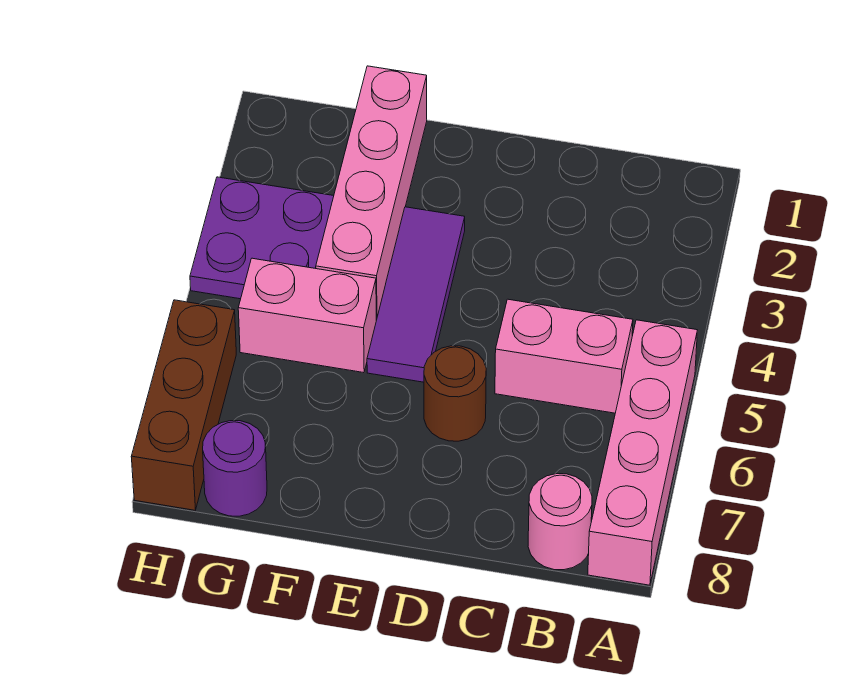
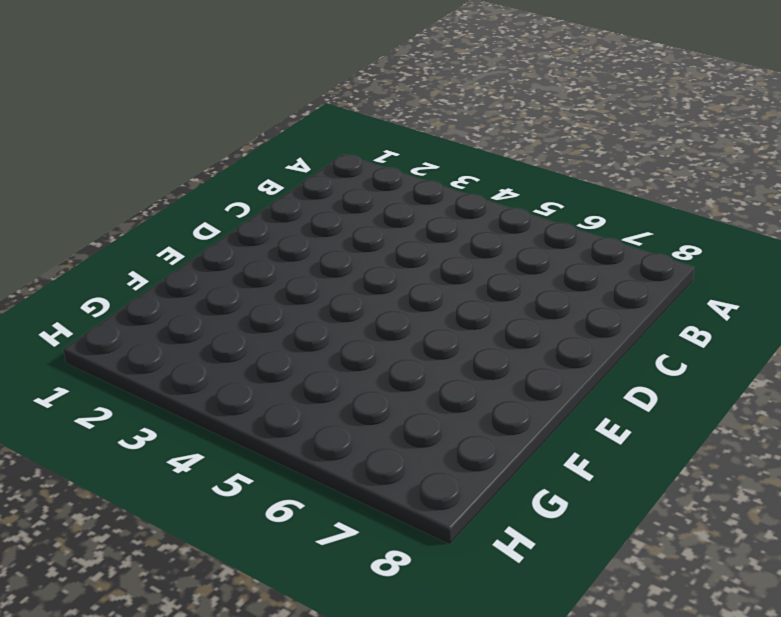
none -> pink brick A5:A8 level 1
none -> pink brick B5:C5 level 1

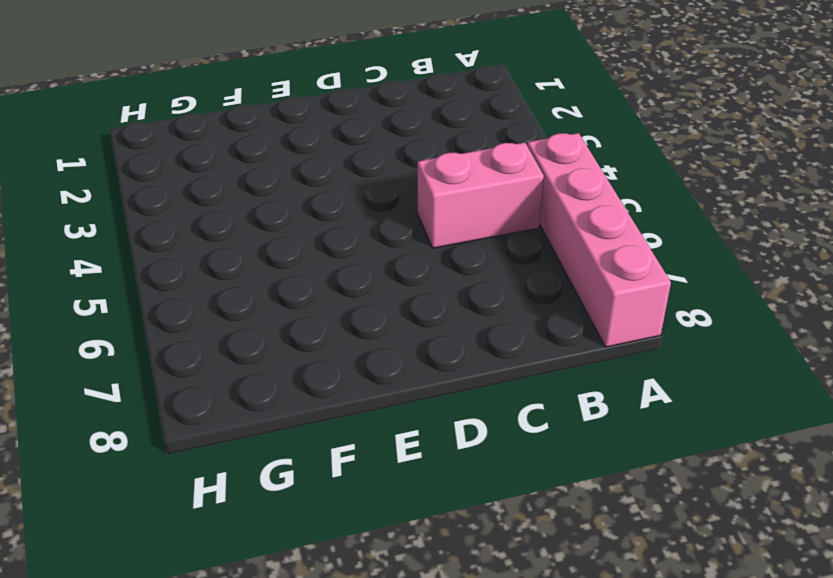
none -> pink round brick B8 level 1
none -> brown round brick D6 level 1

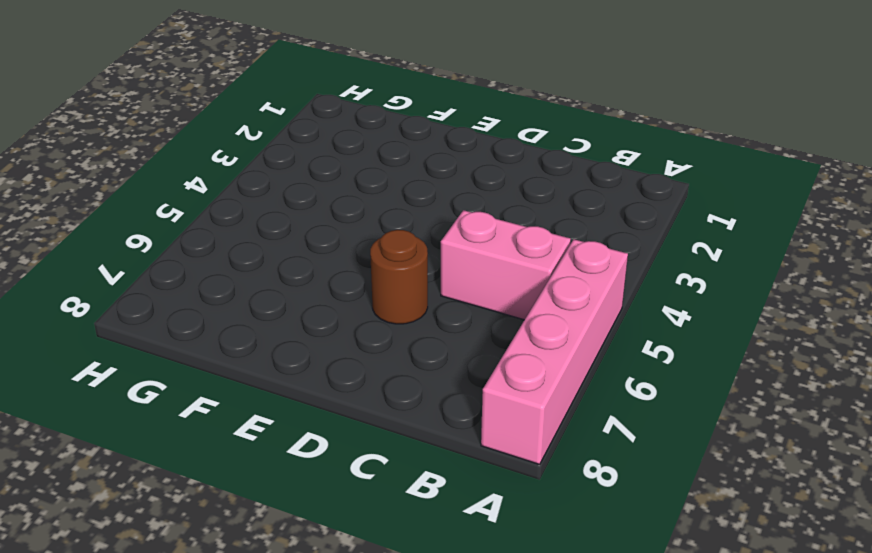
none -> pink round brick B8 level 1
none -> purple tile E3:E5 level 1

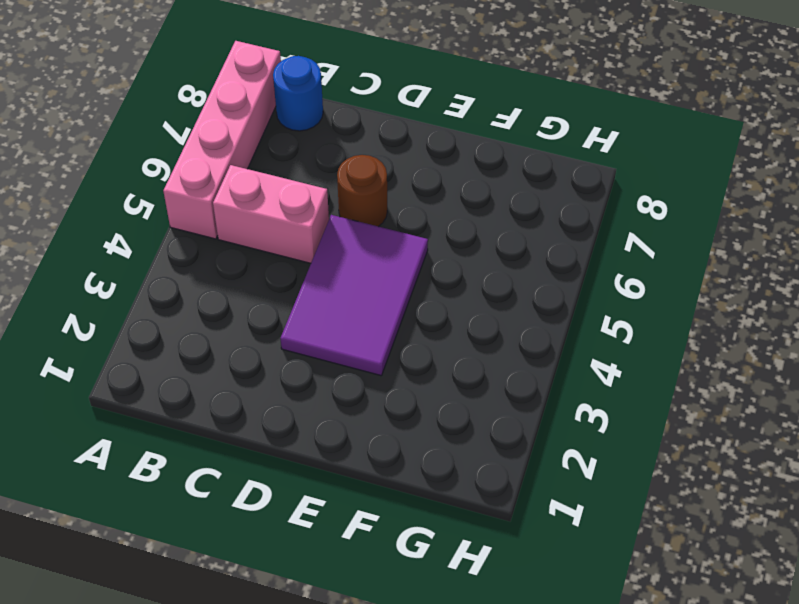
blue round brick B8 level 1 -> pink round brick B8 level 1
purple tile D3:E5 level 1 -> purple tile E3:E5 level 1
none -> pink brick F1:F4 level 1
none -> pink brick F5:G5 level 1

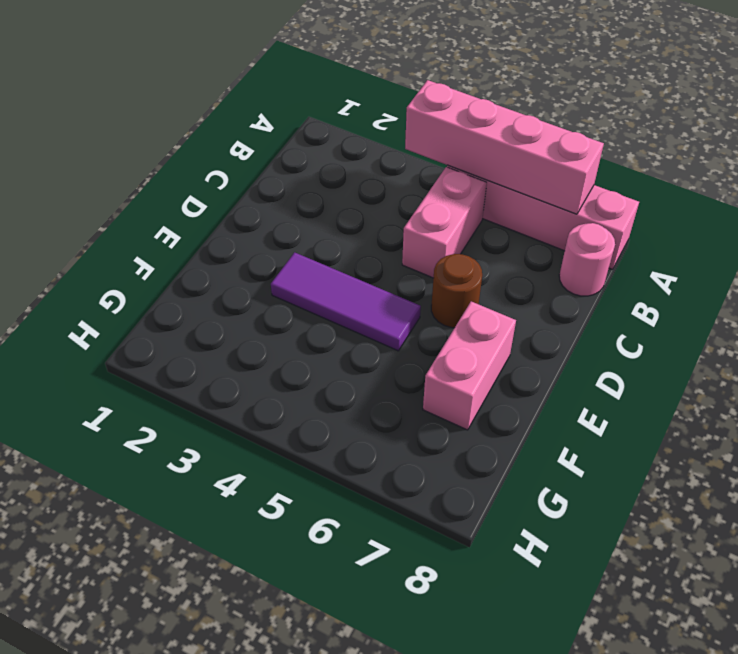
pink brick A4:A7 level 2 -> pink brick F1:F4 level 1
pink brick E7:F7 level 1 -> pink brick F5:G5 level 1
none -> purple plate G3:H4 level 1
none -> purple round brick G8 level 1

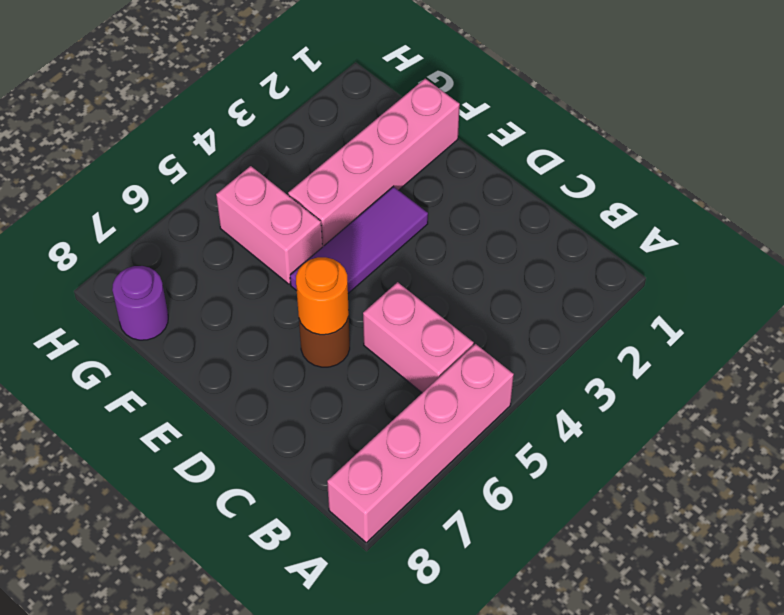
orange round brick D6 level 2 -> none
none -> pink round brick B8 level 1
none -> purple plate G3:H4 level 1

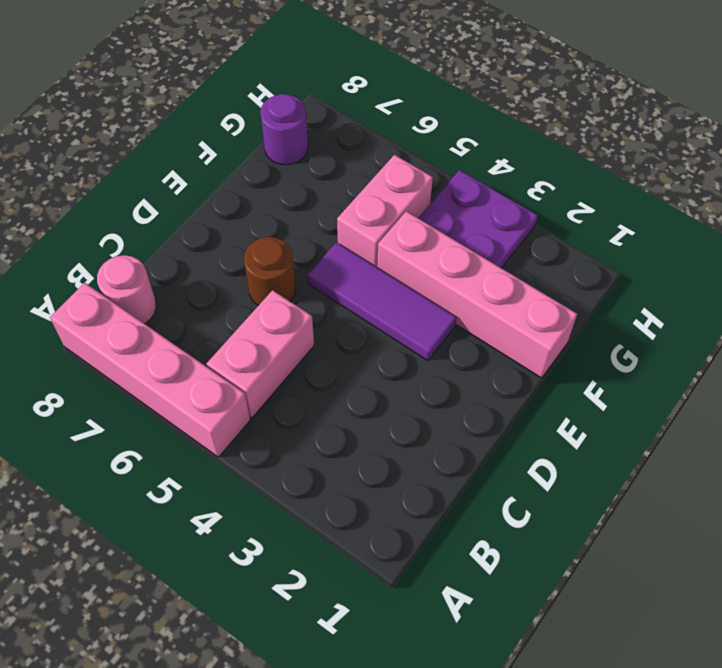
none -> brown brick H6:H8 level 1

